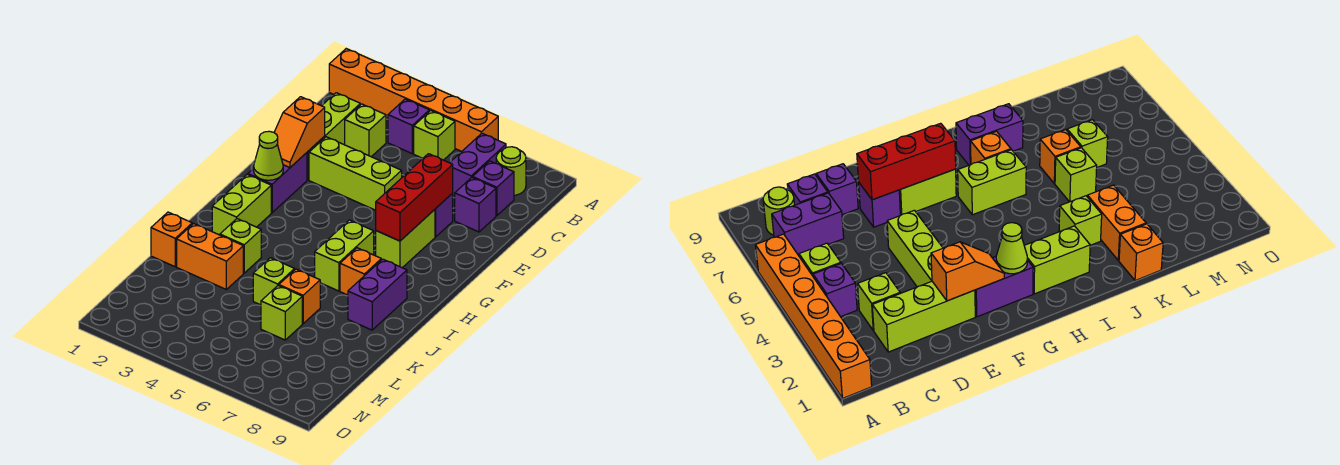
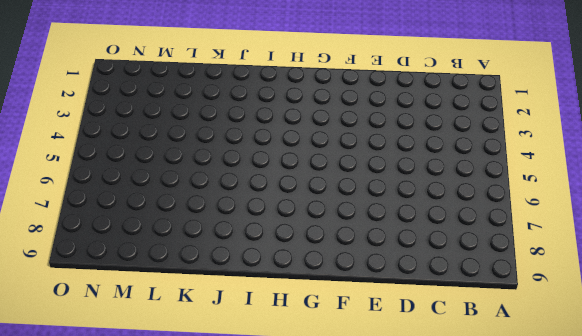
none -> orange brick A1:A6 level 1
none -> purple brick B4 level 1
none -> lime brick B5 level 1

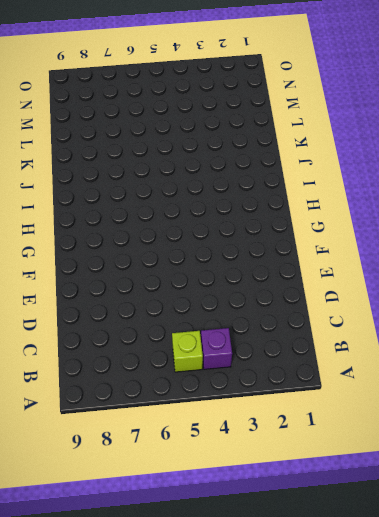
none -> orange brick A1:A6 level 1
none -> purple brick B7:C7 level 1
none -> lime round brick B8 level 1

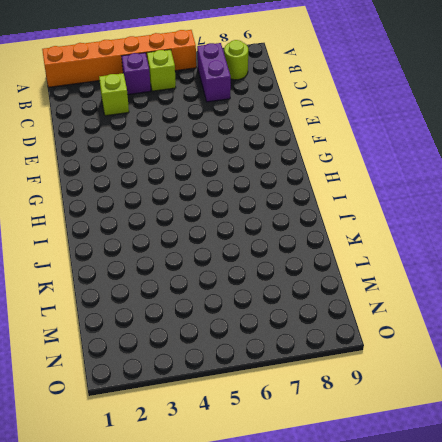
none -> lime brick C2:E2 level 1
none -> purple brick C8 level 1
none -> purple brick D8 level 1

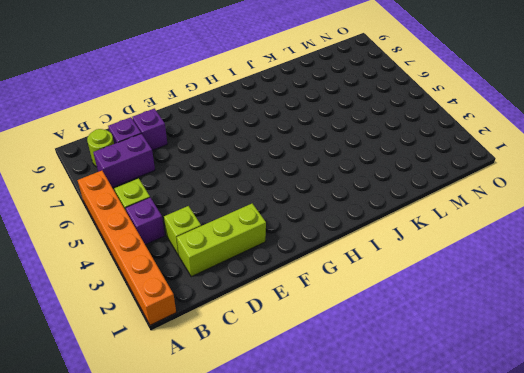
none -> lime brick E3:E5 level 1
none -> purple brick E7 level 1
none -> purple brick F2:G2 level 1

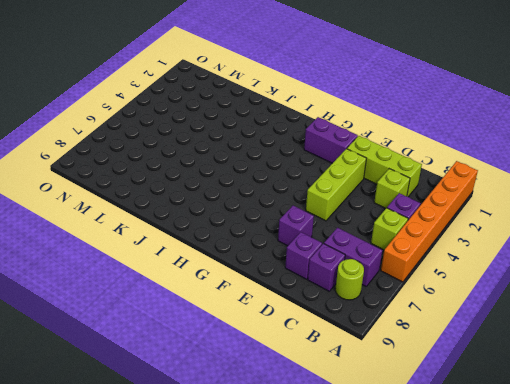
none -> lime brick F7:G7 level 1
none -> lime brick H2:I2 level 1
none -> lime brick H6:I6 level 1

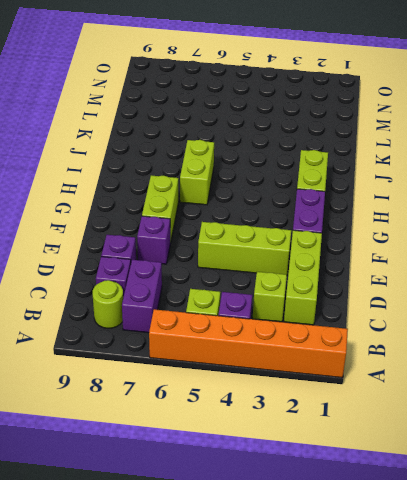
none -> orange brick I7 level 1
none -> purple brick I8:J8 level 1
none -> lime brick J3 level 1

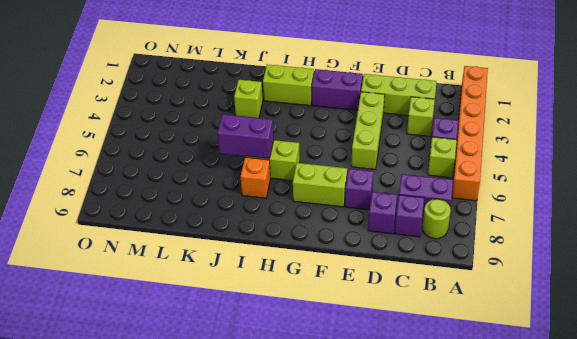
purple brick I6:J6 level 2 -> purple brick I8:J8 level 1
none -> orange brick K1 level 1
none -> orange brick K2:K3 level 1
none -> lime brick K5 level 1

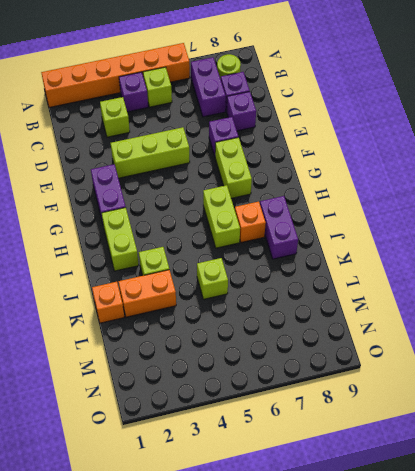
none -> lime brick C2:E2 level 1
none -> orange brick K6 level 1
none -> lime brick L6 level 1

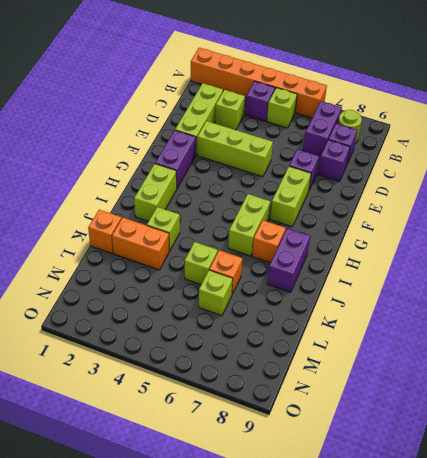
none -> orange slope E2:F2 level 2 top E
none -> red brick E7:G7 level 2
none -> lime cone G2 level 2

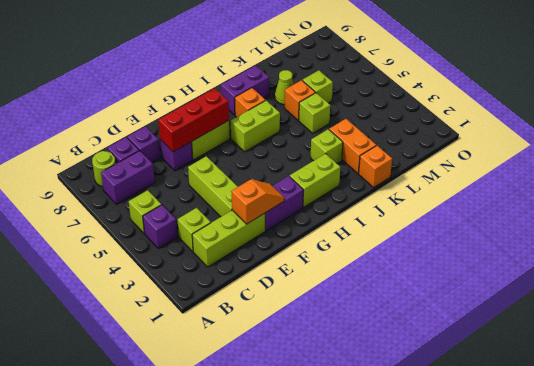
lime cone K7 level 1 -> lime cone G2 level 2
none -> orange brick A1:A6 level 1

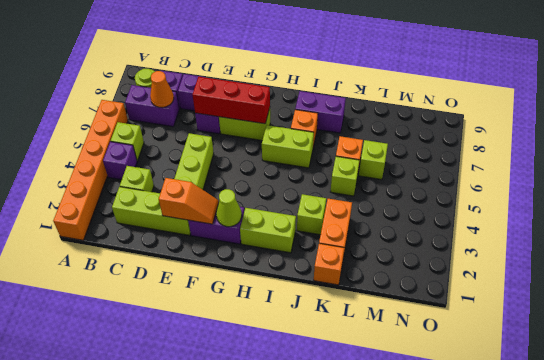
orange cone C7 level 2 -> none

